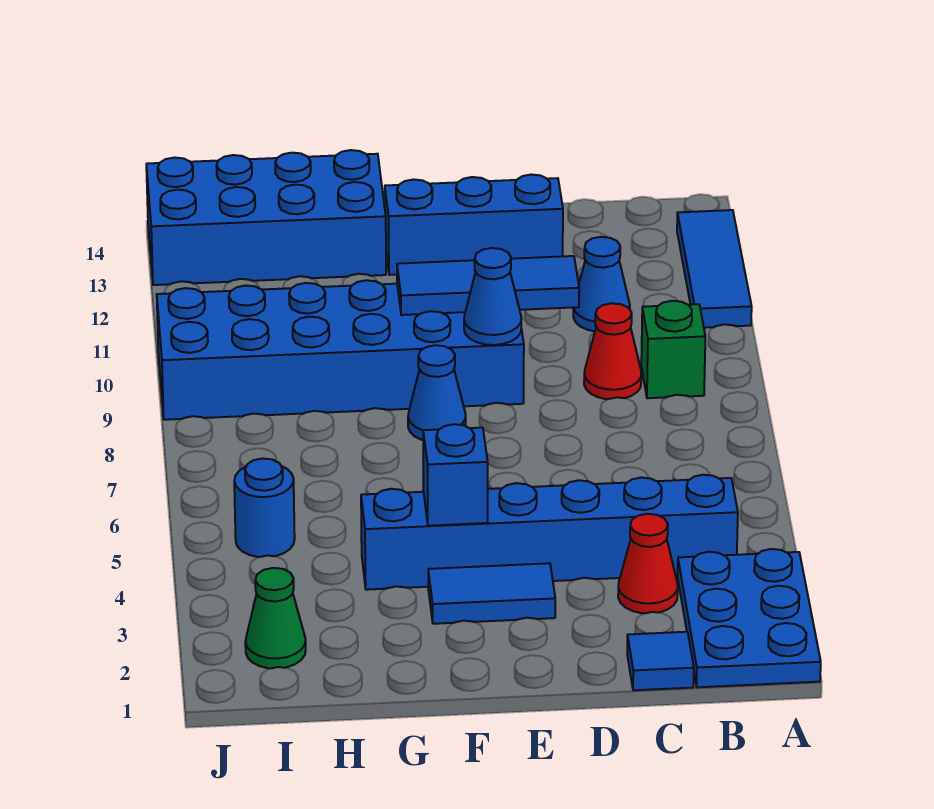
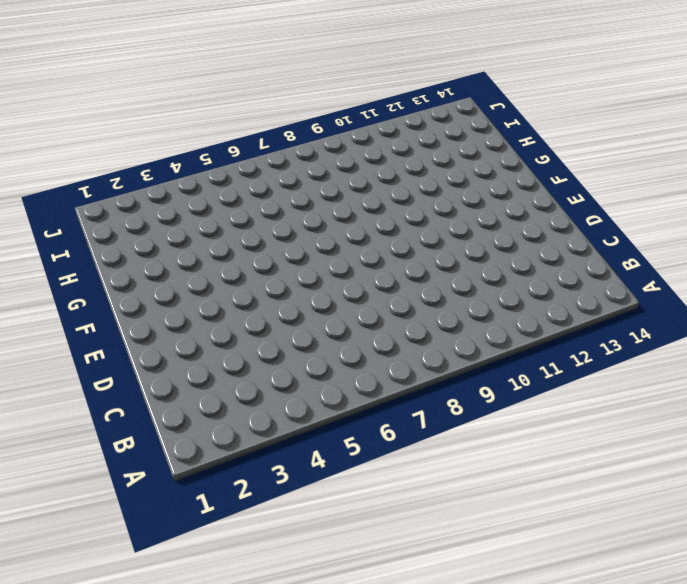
none -> blue plate A1:B3 level 1
none -> blue tile A11:A13 level 1
none -> blue brick B4:G4 level 1

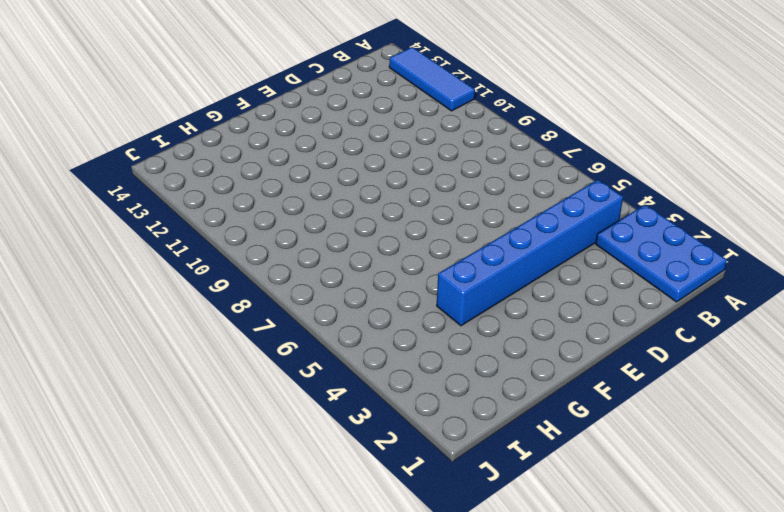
none -> green brick B9 level 1
none -> blue tile C1 level 1
none -> red cone C3 level 1

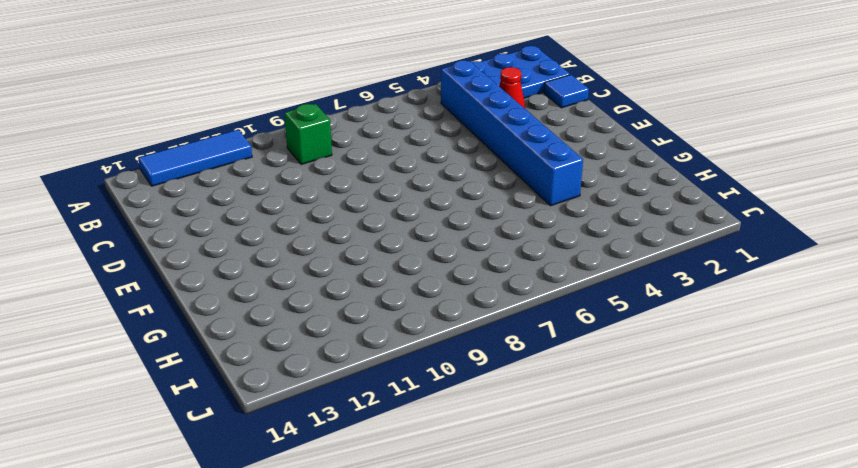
none -> red cone C9 level 1
none -> blue cone C11 level 1
none -> blue brick D13:F13 level 1

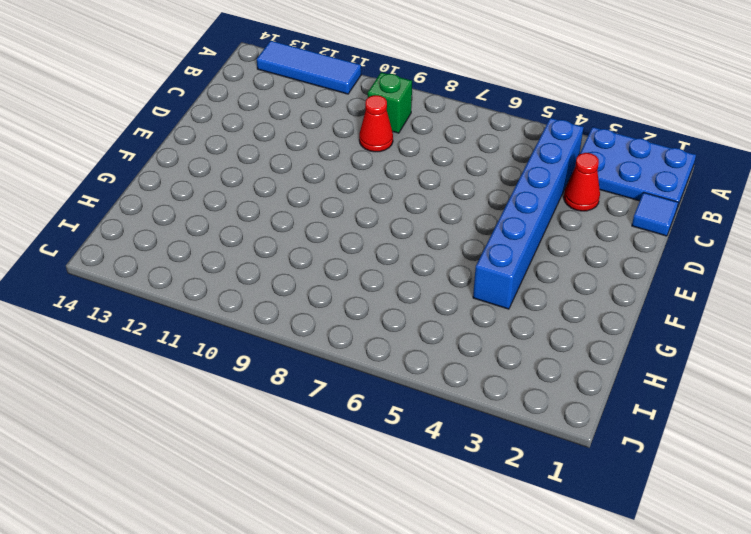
none -> blue cone C11 level 1
none -> blue brick D13:F13 level 1
none -> blue tile E3:F3 level 1

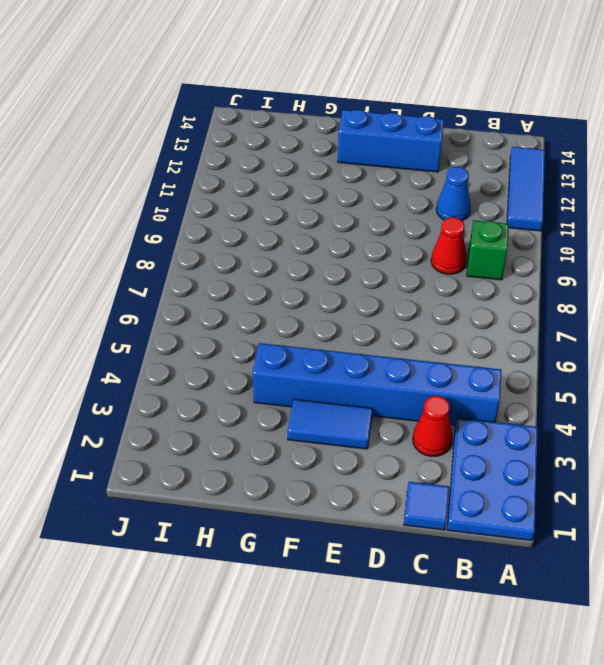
none -> blue brick E9:J10 level 1
none -> blue cone F8 level 1
none -> blue brick G13:J14 level 1

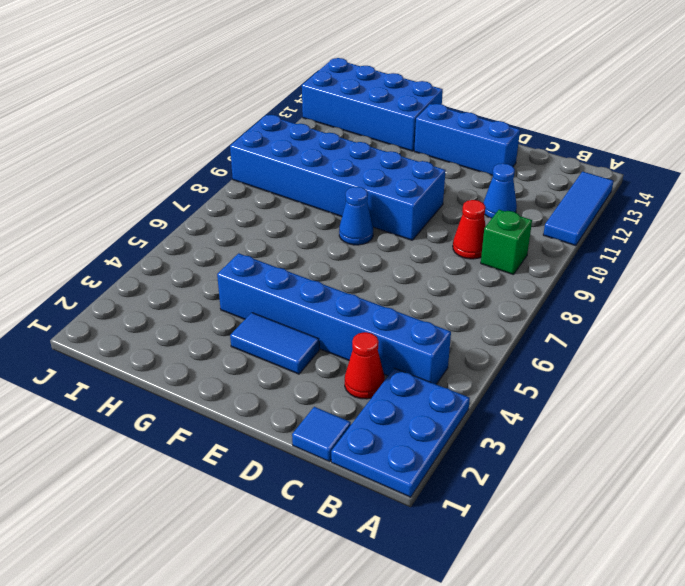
none -> green cone I2 level 1
none -> blue round brick I5 level 1
none -> blue tile D10:F10 level 2

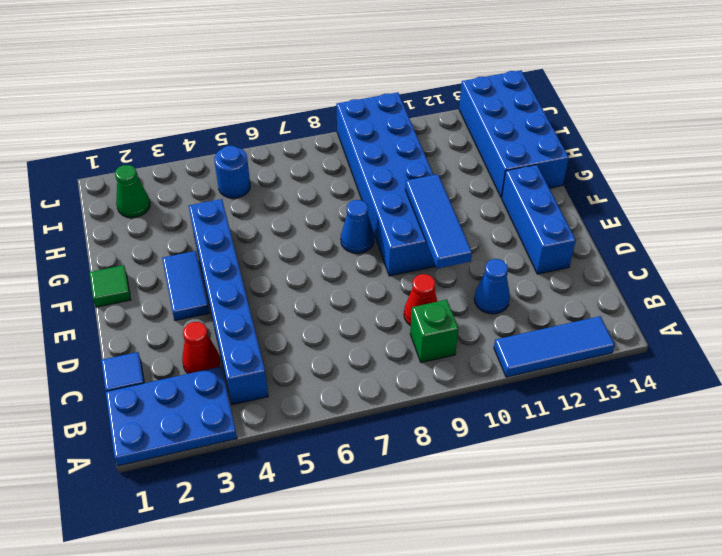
green tile F1 level 1 -> none
none -> blue cone E9 level 2
none -> blue brick F4 level 2

